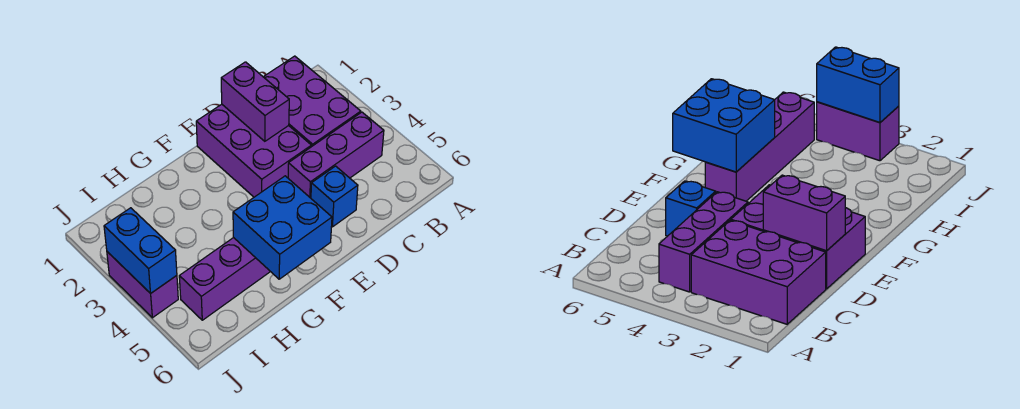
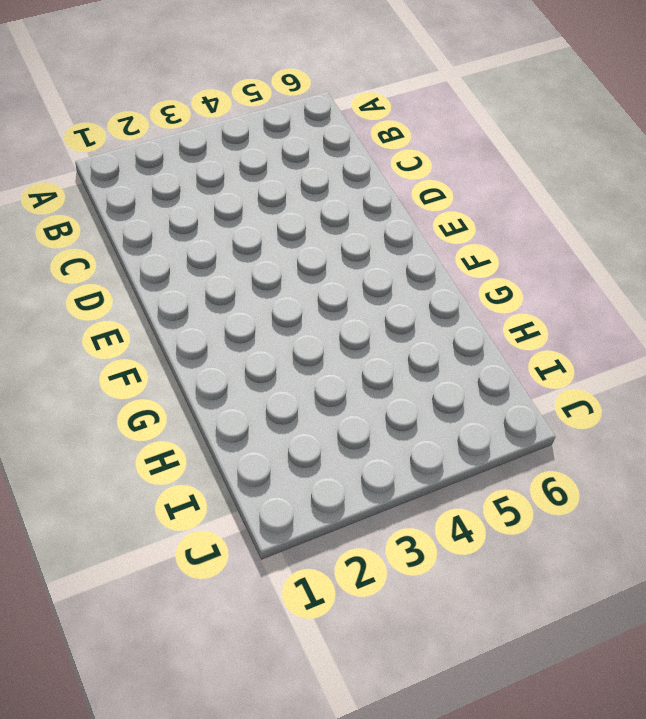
none -> purple brick B1:C3 level 1
none -> purple brick B4:D4 level 1

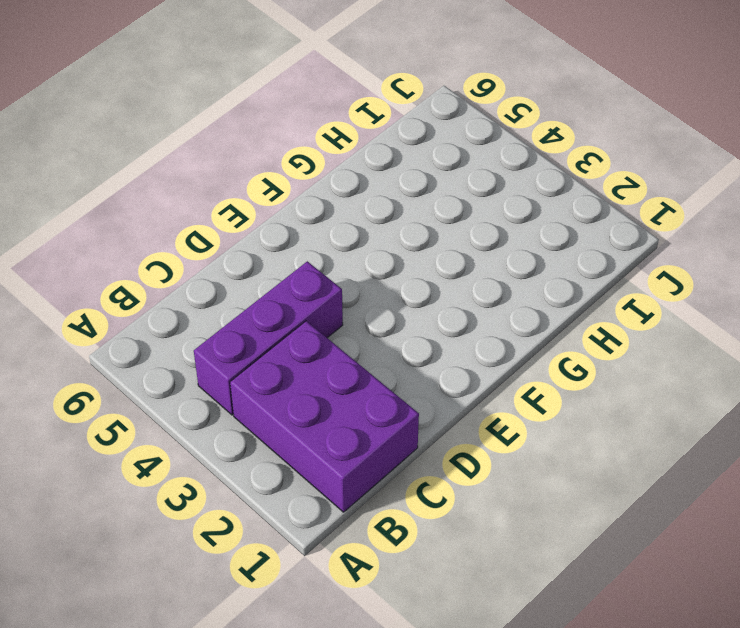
none -> purple brick D1:E3 level 1
none -> blue brick D5 level 1

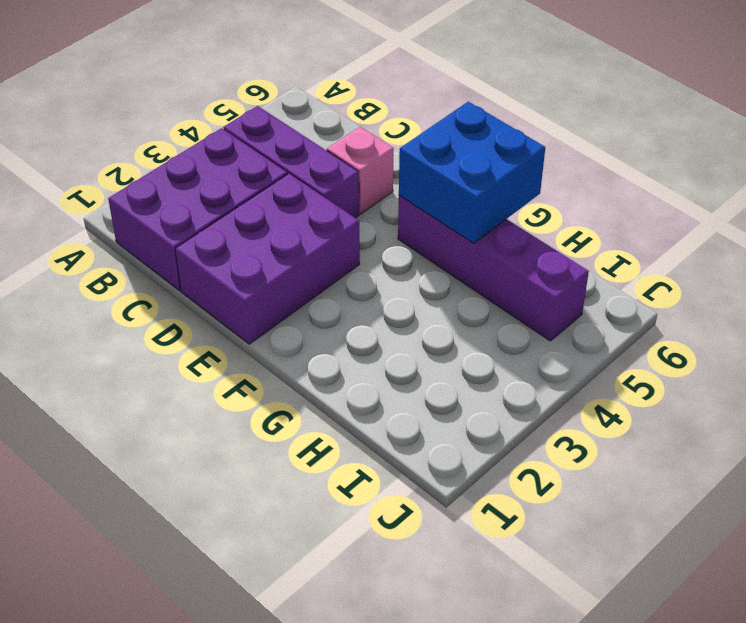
pink brick D5 level 1 -> blue brick D5 level 1
none -> purple brick J3:J4 level 1
none -> purple brick D1:D2 level 2

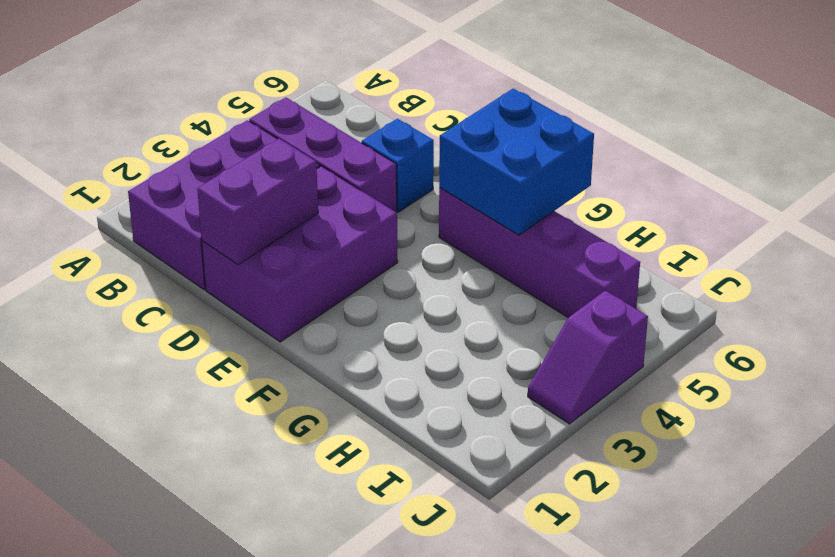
purple slope J3:J4 level 1 top 4 -> purple brick J3:J4 level 1
none -> blue brick J3:J4 level 2

